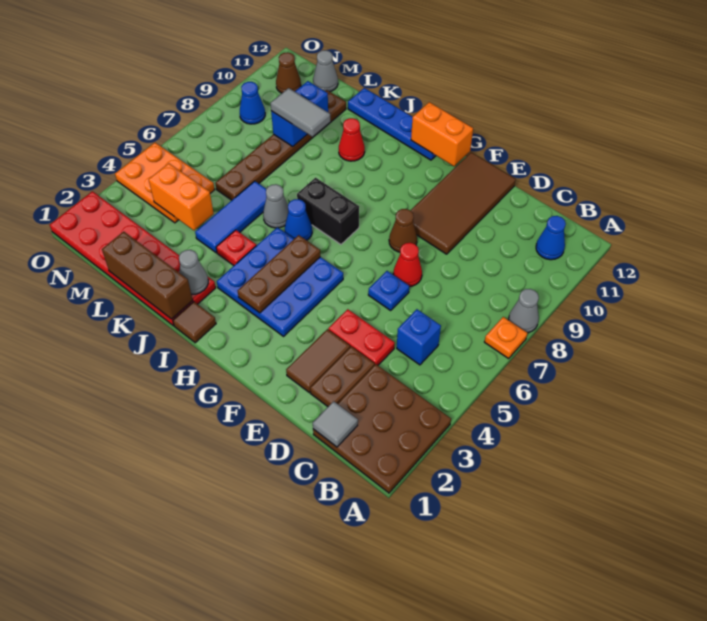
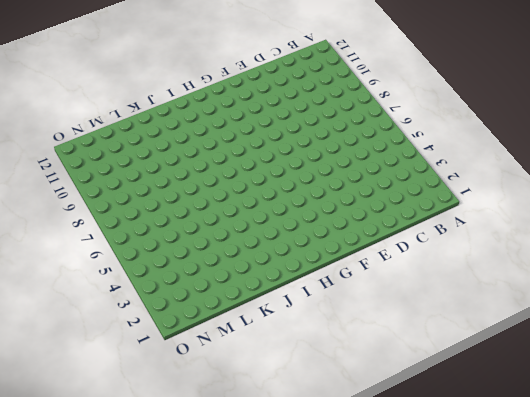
none -> brown plate A1:C3 level 1
none -> orange plate A7 level 1
none -> grey cone A8 level 1
none -> blue cone B11 level 1

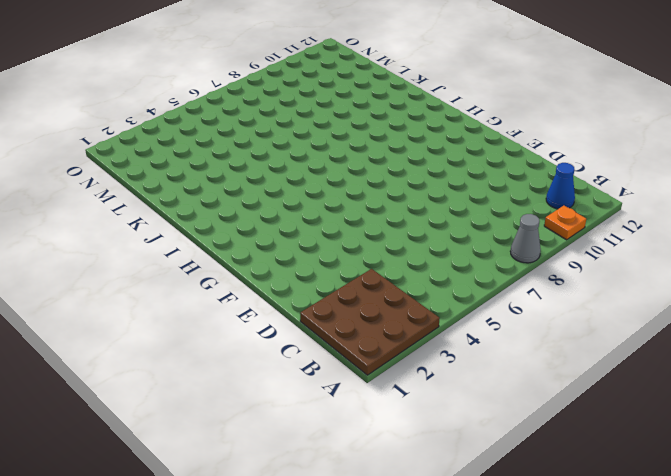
orange plate A10 level 1 -> orange plate A7 level 1
none -> blue brick C5 level 1
none -> brown plate D2:D3 level 1
none -> red plate D4:E4 level 1
none -> brown tile E2:E3 level 1

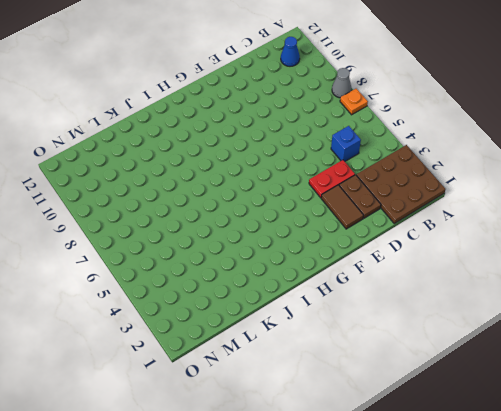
none -> blue plate E6 level 1
none -> red cone E7 level 1
none -> brown tile E9:F12 level 1
none -> brown cone F8 level 1

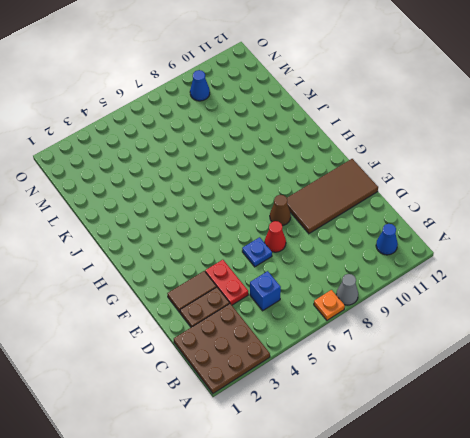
none -> blue plate G3:I5 level 1
none -> black brick H7:I7 level 1
none -> blue plate H12:K12 level 1
none -> brown tile I1 level 1

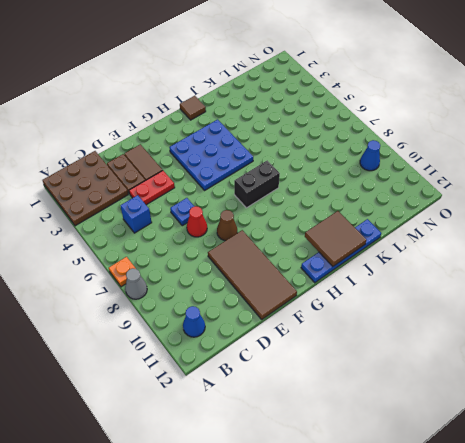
brown tile I11:J12 level 2 -> none
none -> blue cone I6 level 1
none -> red plate J1:O2 level 1
none -> red plate J4 level 1
none -> grey cone J6 level 1

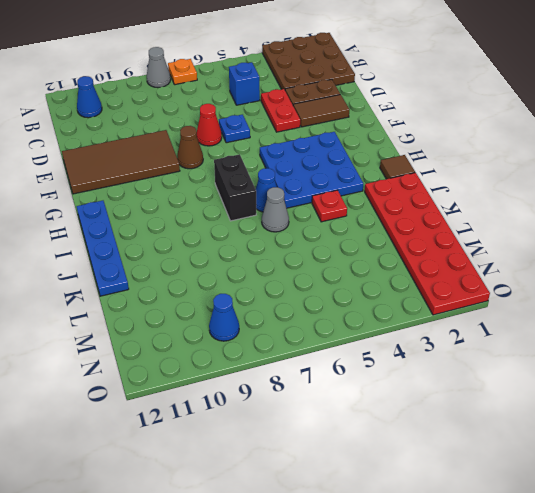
none -> red cone J10 level 1
none -> blue tile K4:K6 level 1
none -> brown plate L6:L11 level 1
none -> orange plate M4:O5 level 1

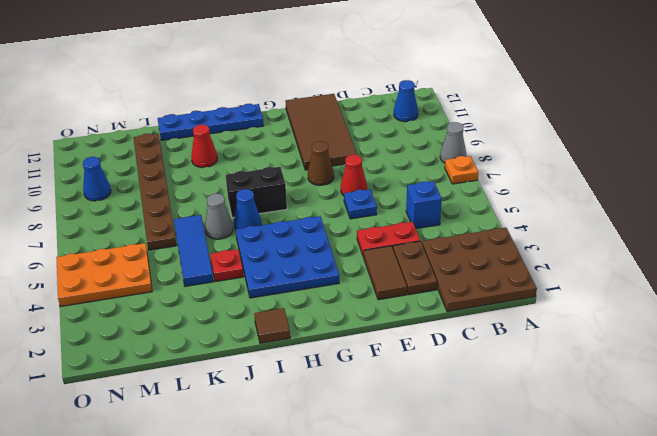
none -> red plate J1:O2 level 1
none -> grey cone M12 level 1
none -> brown cone N11 level 1
none -> grey tile C1 level 2

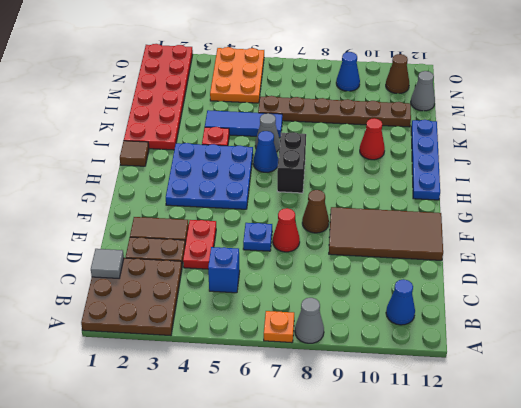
none -> orange brick G12:H12 level 2
none -> brown plate H3:H5 level 2
none -> brown brick J1:L1 level 2
none -> grey cone J2 level 2

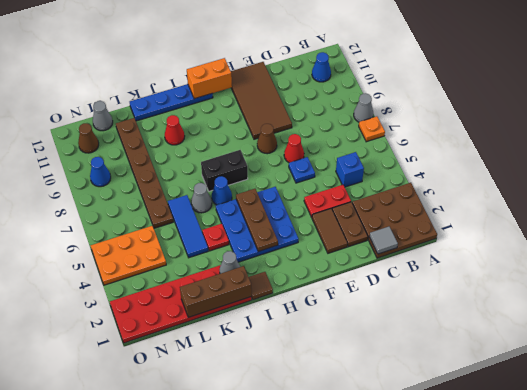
none -> orange brick L4:M4 level 2
none -> blue brick L9:L10 level 2
none -> grey tile K9:L9 level 3

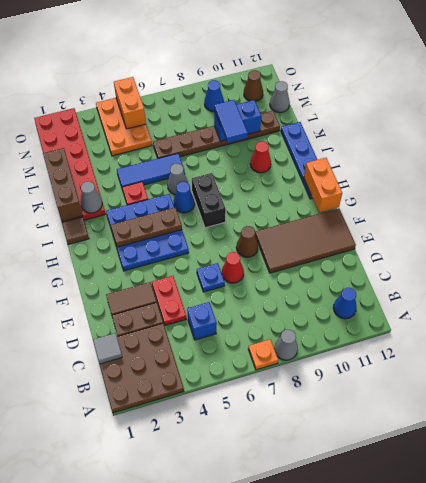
blue tile K9:L9 level 3 -> grey tile K9:L9 level 3
orange brick N5:O5 level 2 -> orange brick L4:M4 level 2

